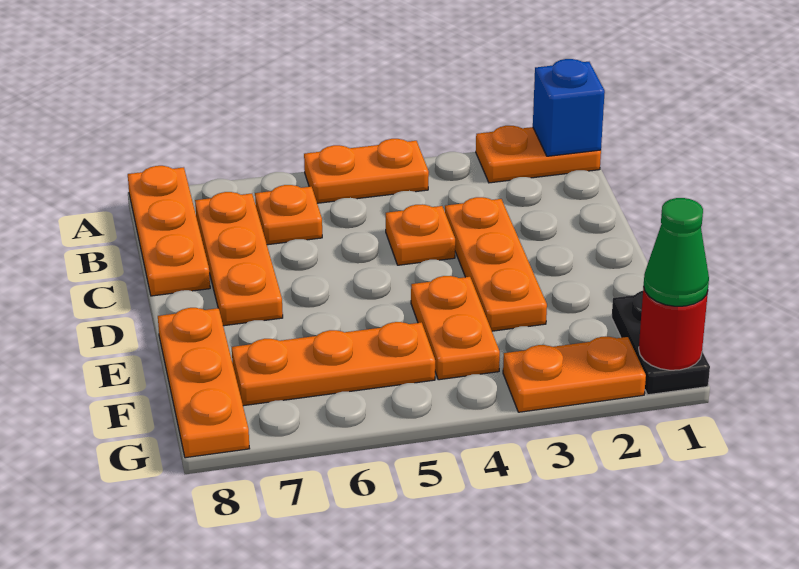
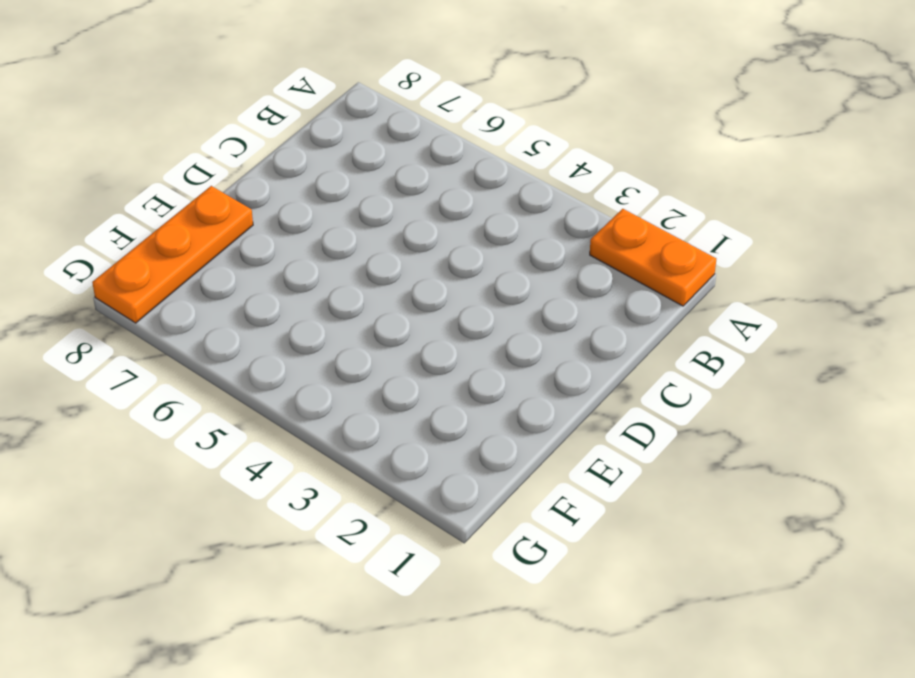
none -> orange plate A4:A5 level 1
none -> orange plate A8:C8 level 1
none -> orange plate B6 level 1

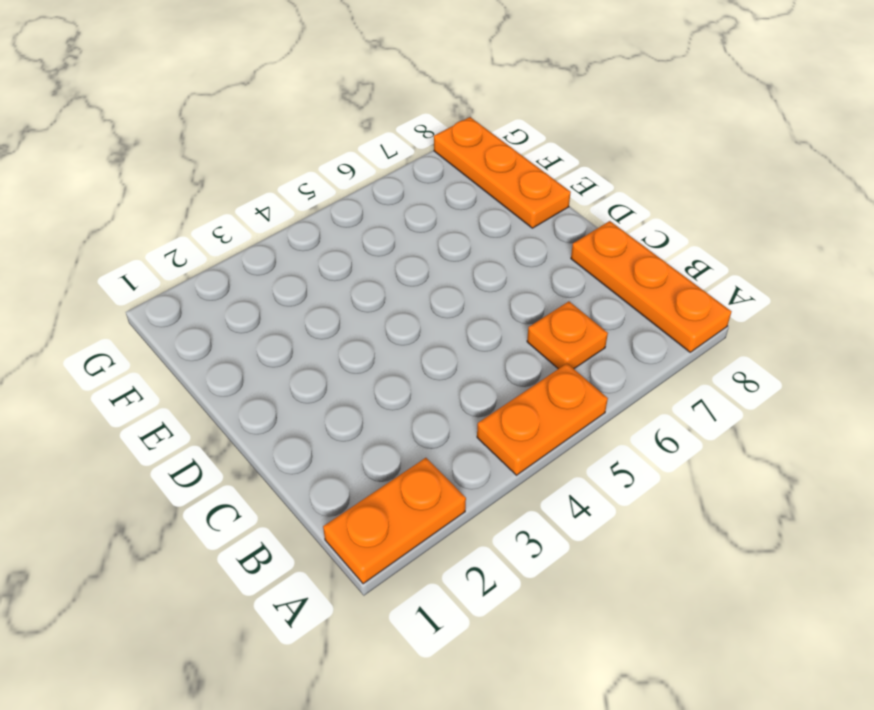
none -> orange plate B7:D7 level 1
none -> orange plate C3:E3 level 1
none -> orange plate C4 level 1

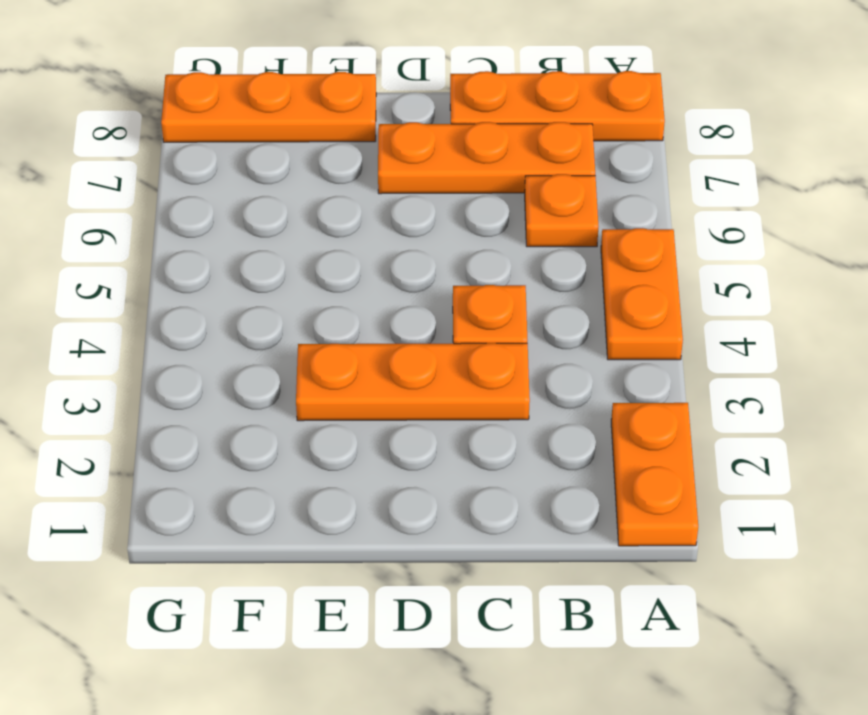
none -> orange plate E4:F4 level 1
none -> black plate F1:G1 level 1
none -> orange plate F5:F7 level 1

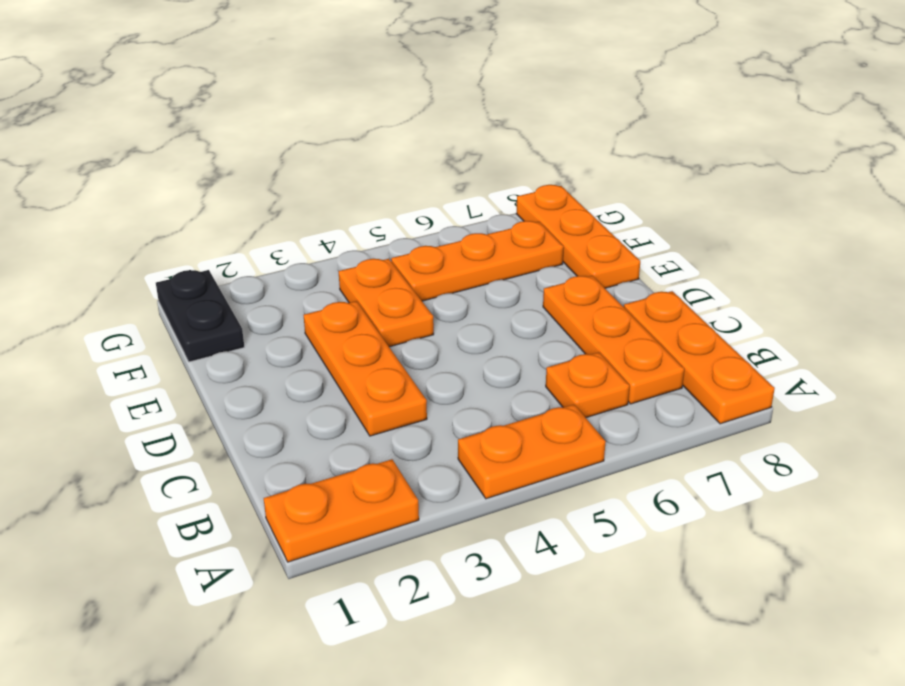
none -> orange plate C4 level 1
none -> orange plate G2:G3 level 1
none -> blue brick A1 level 2

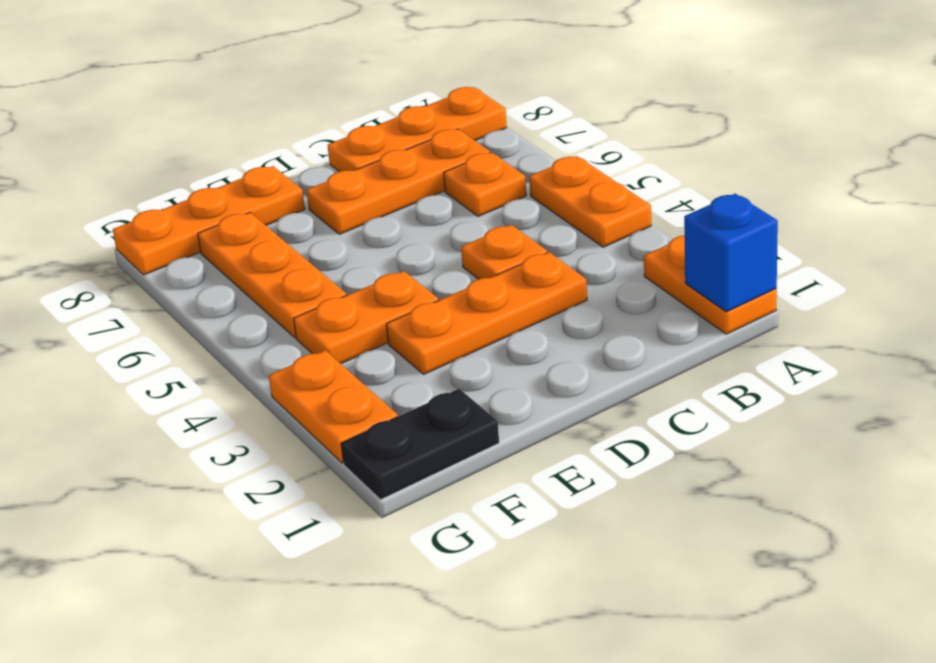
none -> red round brick G1 level 2
none -> green cone G1 level 3

